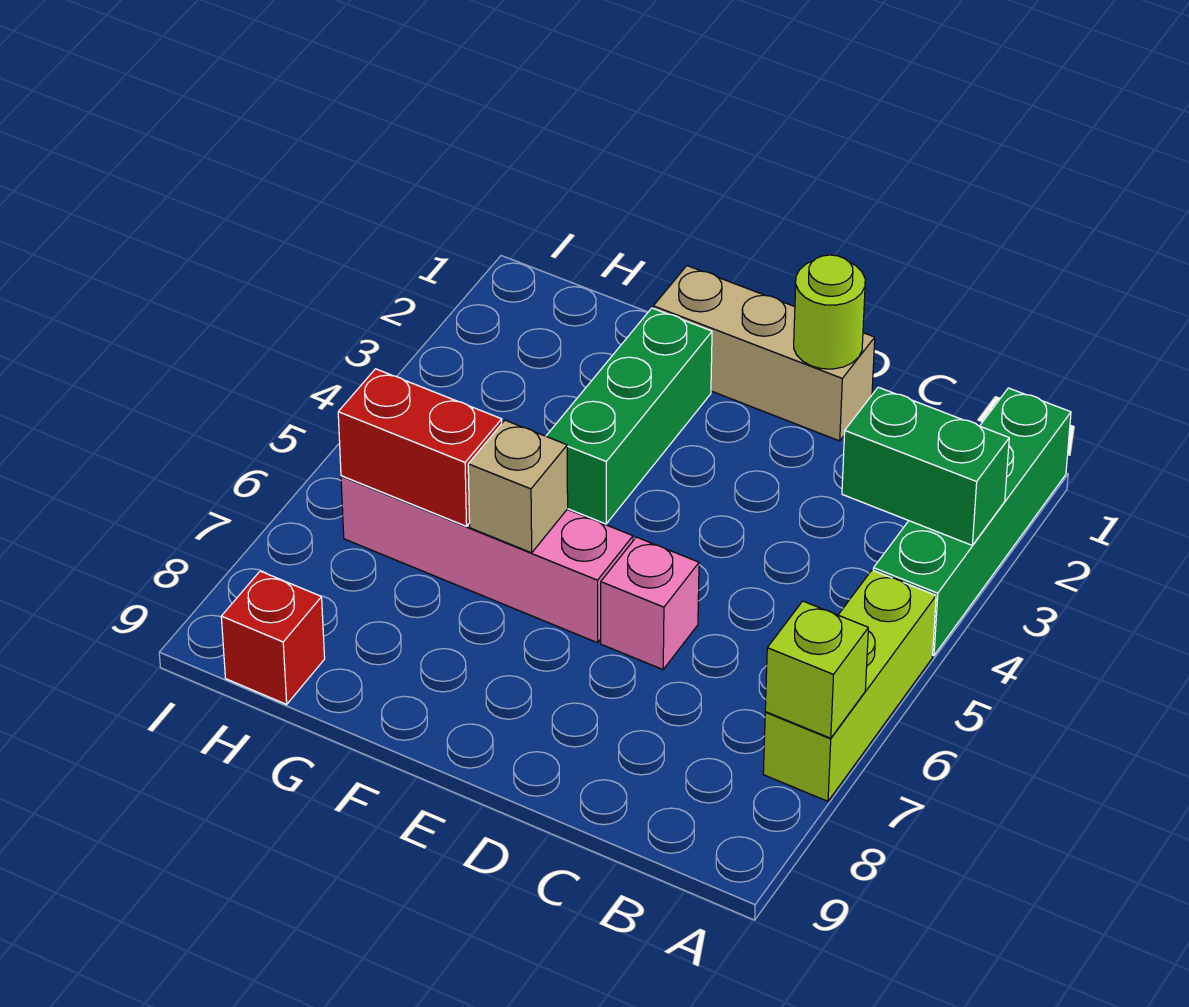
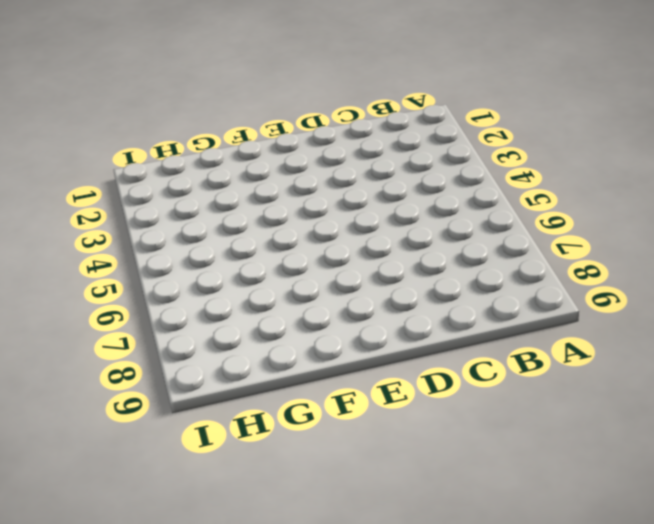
none -> green brick A1:A4 level 1
none -> lime brick A5:A7 level 1
none -> tan brick D1:F1 level 1

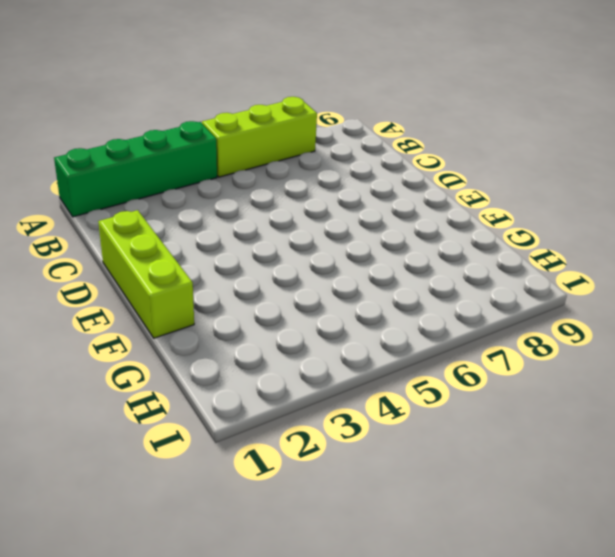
lime brick D1:F1 level 1 -> tan brick D1:F1 level 1
none -> pink brick D6 level 1
none -> pink brick E6:H6 level 1
none -> green brick F2:F4 level 1

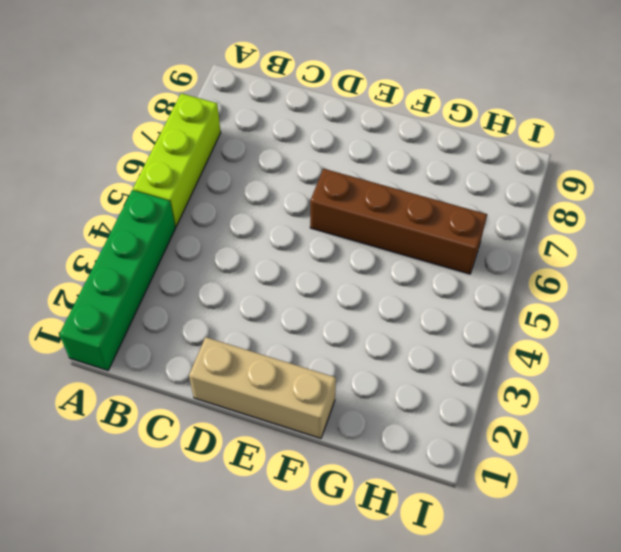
brown brick E6:H6 level 1 -> pink brick E6:H6 level 1
none -> pink brick D6 level 1
none -> green brick F2:F4 level 1
none -> red brick H9 level 1

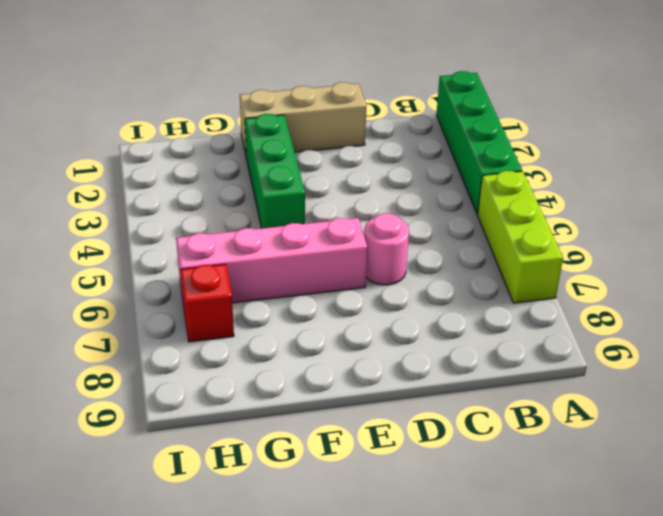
pink round brick D6 level 1 -> pink brick D6 level 1
red brick H7 level 1 -> red brick H9 level 1
none -> green brick A3:B3 level 2
none -> lime brick A7 level 2
none -> lime round brick D1 level 2

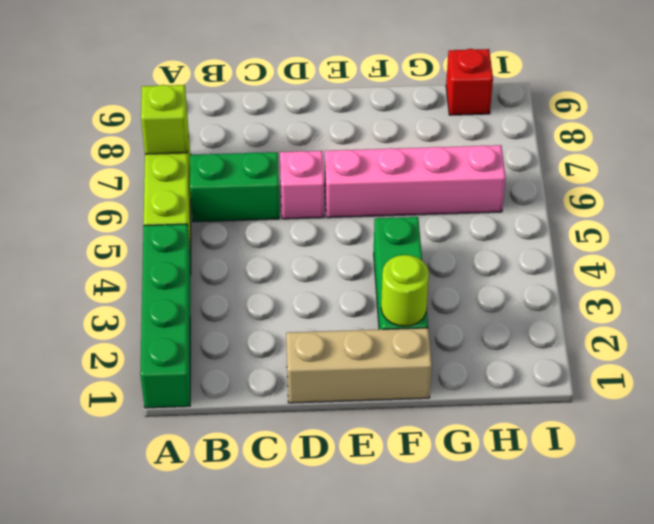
green brick B6:C6 level 1 -> green brick A3:B3 level 2
lime round brick F2 level 2 -> lime round brick D1 level 2
none -> tan brick F6 level 2
none -> red brick G6:H6 level 2

